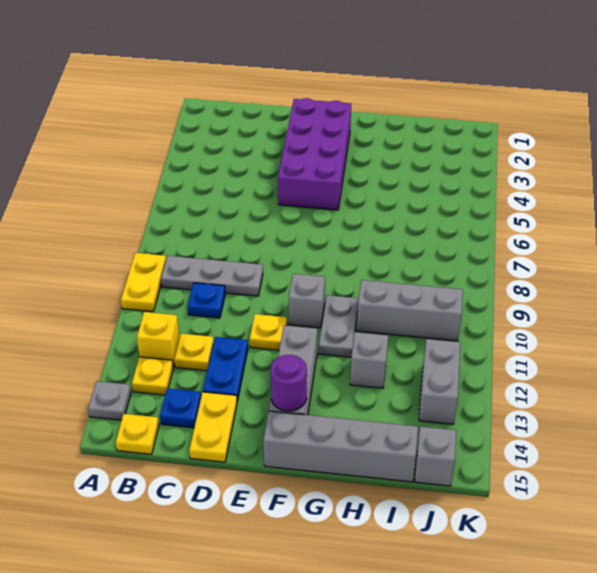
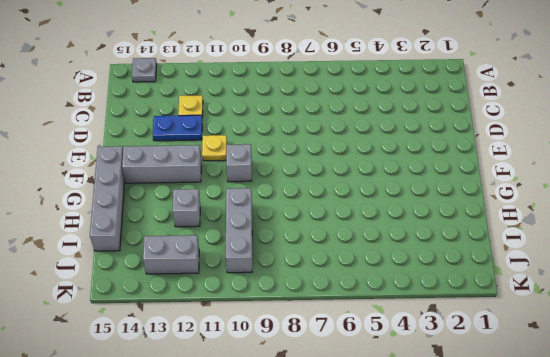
none -> yellow plate A9:A10 level 1
none -> grey plate B9:D9 level 1
none -> yellow brick B12 level 1

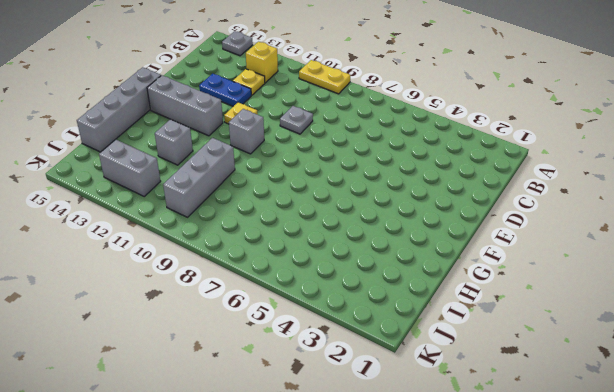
grey plate D9 level 1 -> grey plate B9:D9 level 1
none -> yellow plate B13 level 1
none -> yellow plate B15 level 1
none -> blue plate C10 level 1

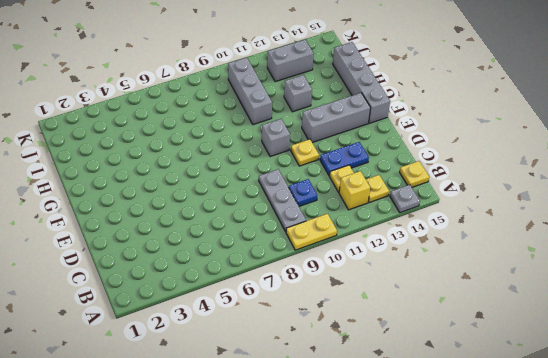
none -> blue plate C14 level 1
none -> yellow plate D14:D15 level 1
none -> purple brick E2:F5 level 1

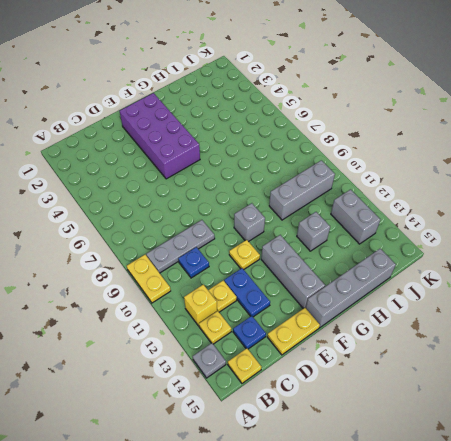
yellow plate D15:E15 level 1 -> yellow plate D14:D15 level 1
none -> grey plate G10:G11 level 1
none -> grey brick J15 level 1
none -> purple round brick F14 level 2

